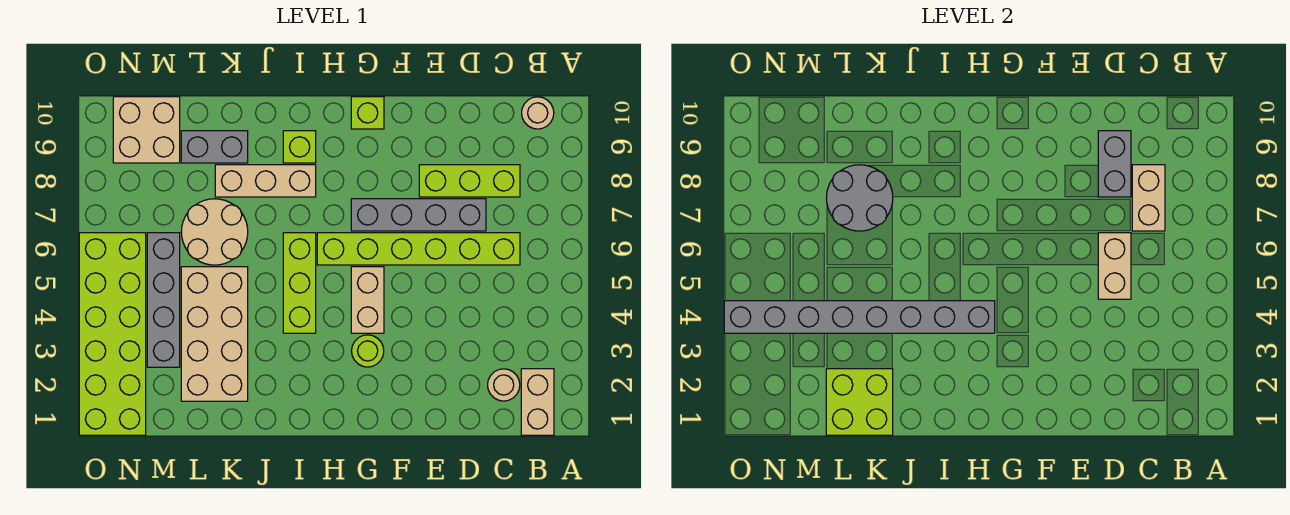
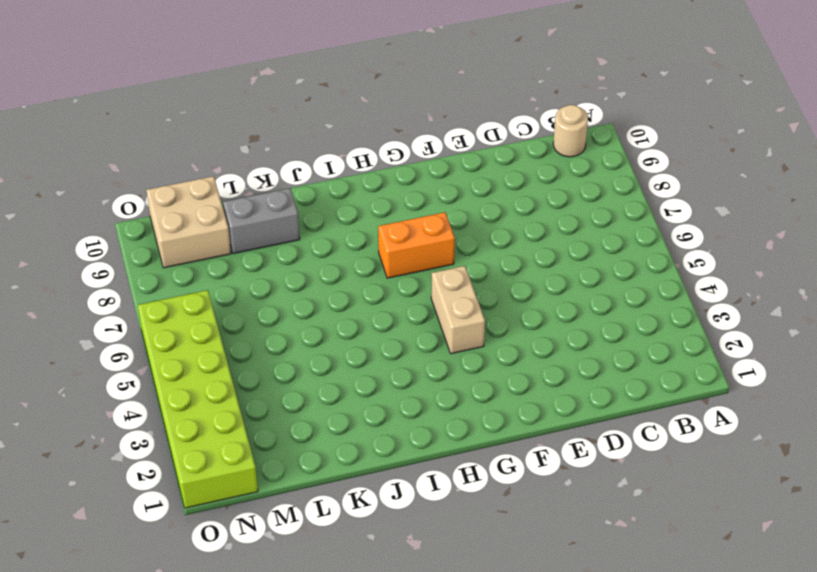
orange brick G7:H7 level 1 -> grey brick D7:G7 level 1
none -> tan brick B1:B2 level 1
none -> tan round brick C2 level 1
none -> lime brick C6:H6 level 1

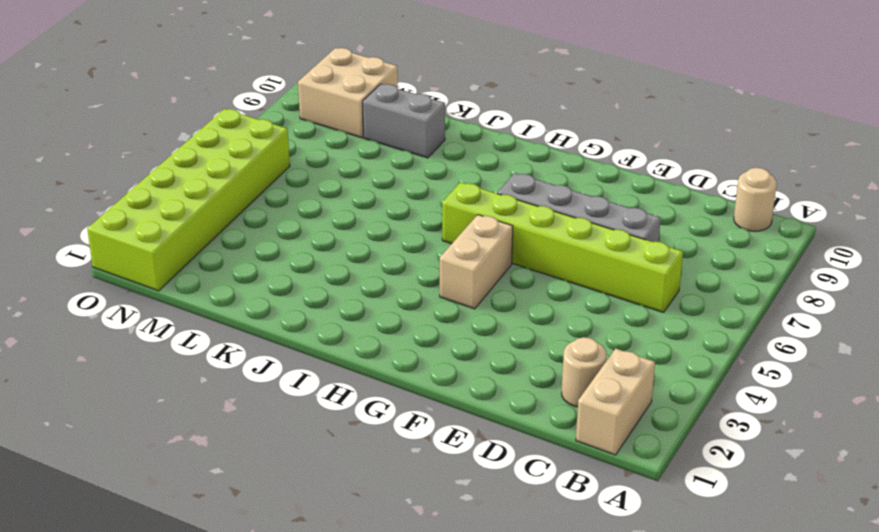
none -> lime brick C8:E8 level 1
none -> lime round brick G3 level 1
none -> lime brick G10 level 1

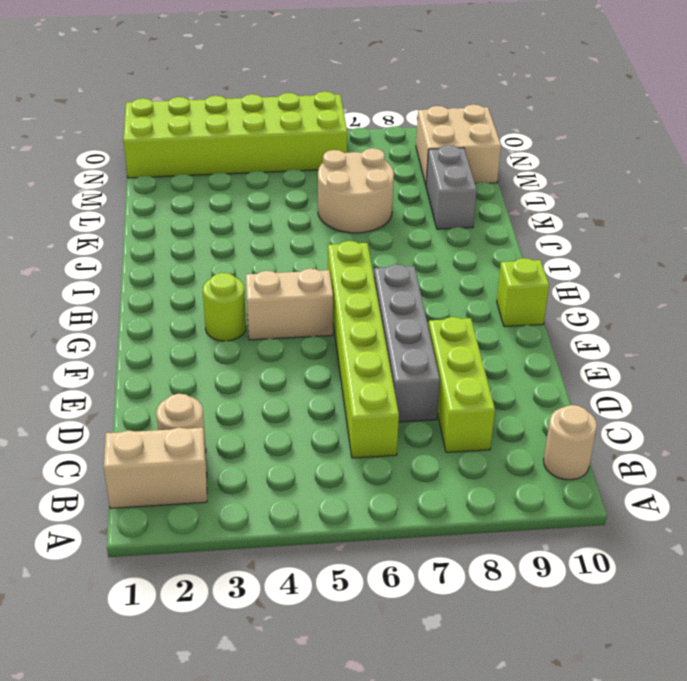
none -> lime brick I4:I6 level 1
none -> tan brick I8:K8 level 1
none -> lime brick I9 level 1

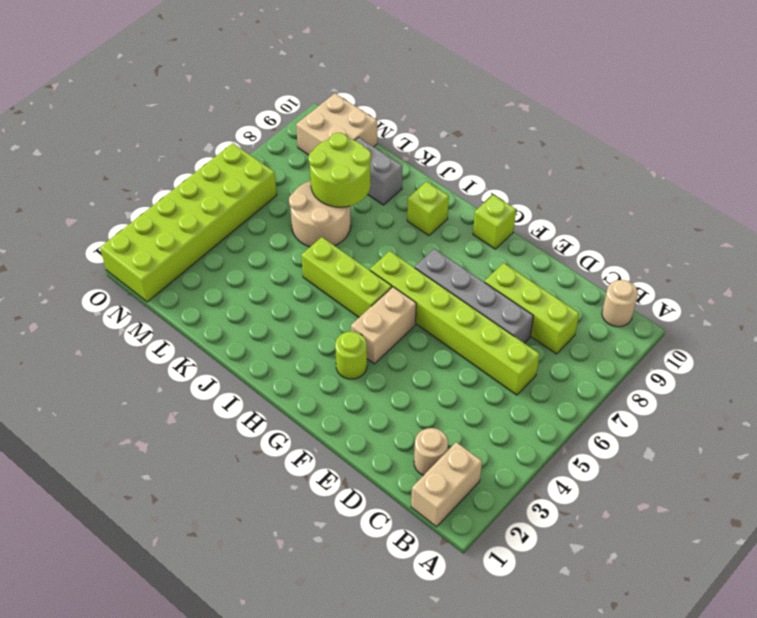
lime brick H5:J5 level 1 -> lime brick I4:I6 level 1
lime round brick K7:L8 level 2 -> grey round brick K7:L8 level 2
none -> tan brick I8:K8 level 1
none -> tan brick K2:L5 level 1
none -> grey brick M3:M6 level 1

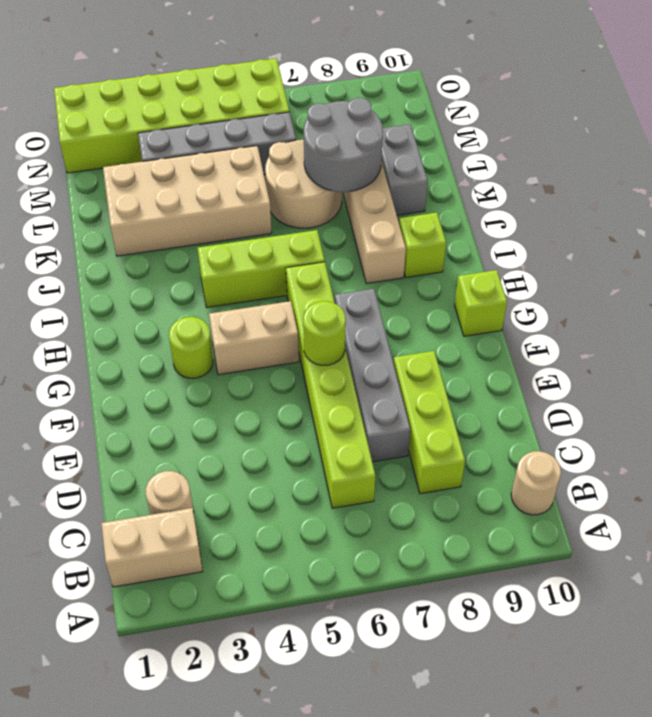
lime round brick F6 level 2 -> none
none -> tan brick M9:N10 level 1
none -> tan brick C7:C8 level 2
none -> tan brick D5:D6 level 2

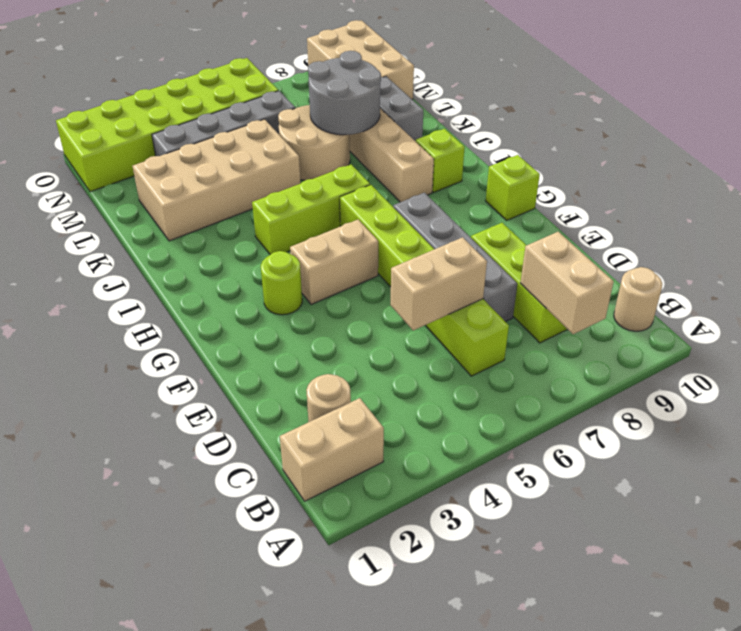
tan brick B8:C8 level 2 -> tan brick C7:C8 level 2
tan brick M9:O10 level 1 -> tan brick M9:N10 level 1
none -> grey brick D8:D9 level 2
none -> grey brick H4:O4 level 2
none -> lime brick K1:L2 level 2

